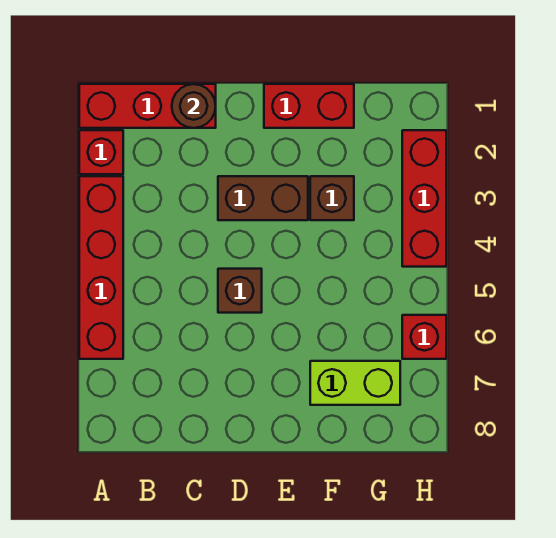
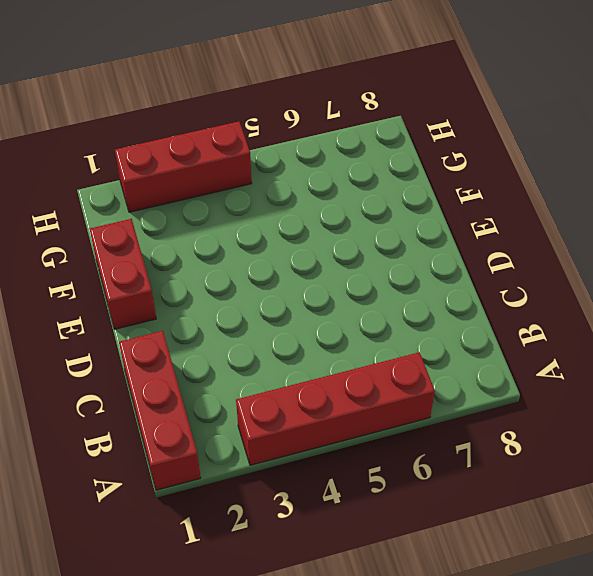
none -> red brick A2 level 1
none -> brown brick D3:E3 level 1

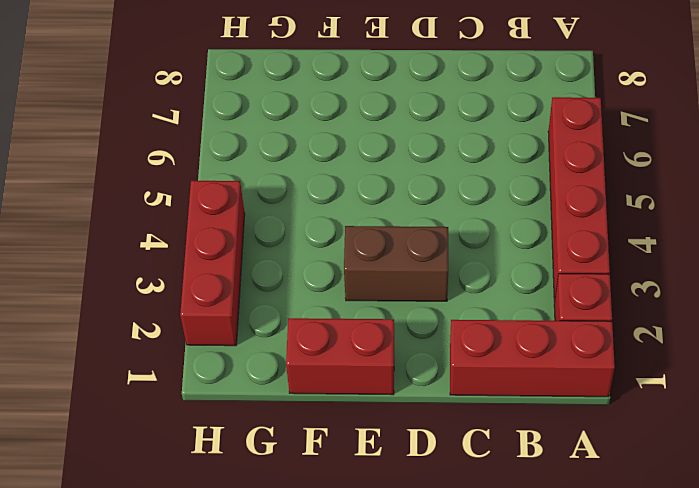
none -> brown brick D5 level 1
none -> brown brick F3 level 1

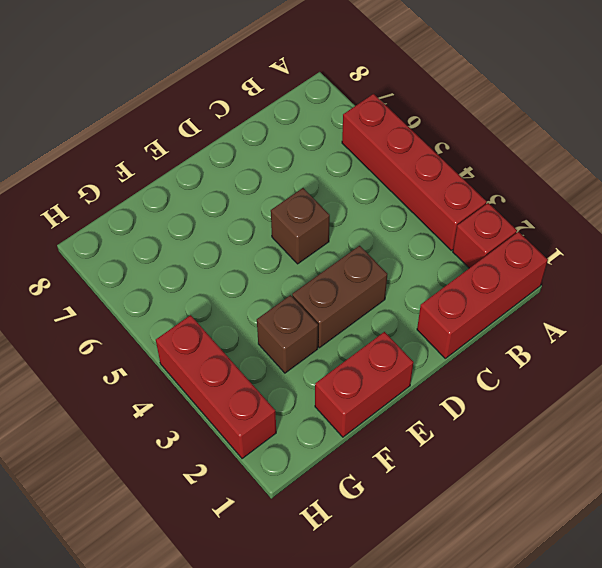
none -> lime brick F7:G7 level 1
none -> red brick H6 level 1

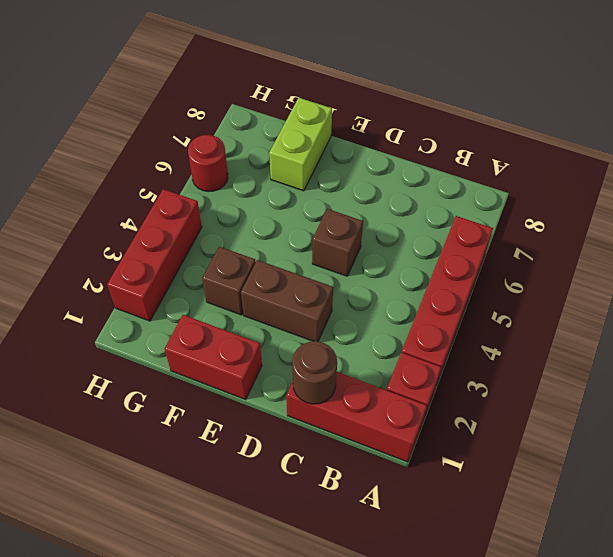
lime brick F7:F8 level 1 -> lime brick F7:G7 level 1
red round brick H6 level 1 -> red brick H6 level 1

